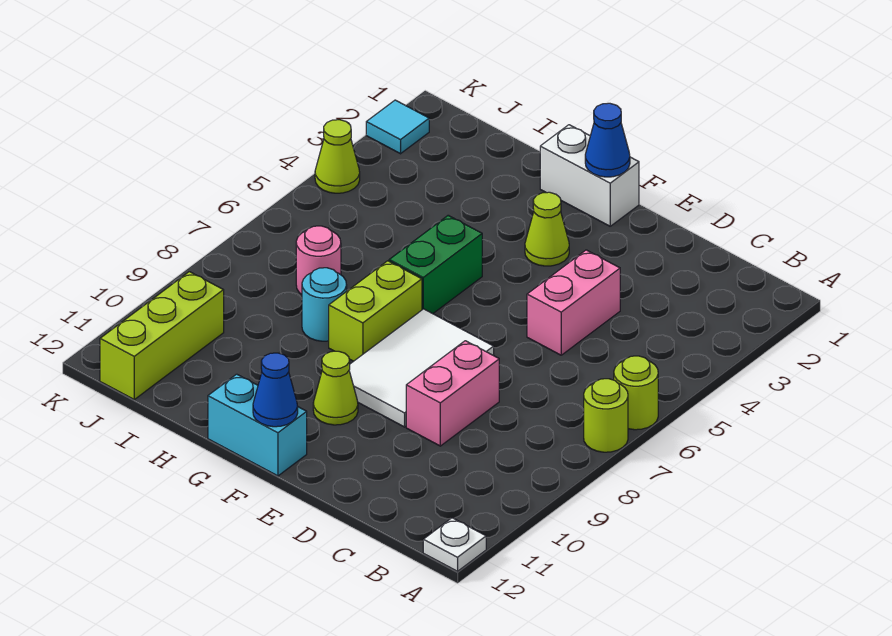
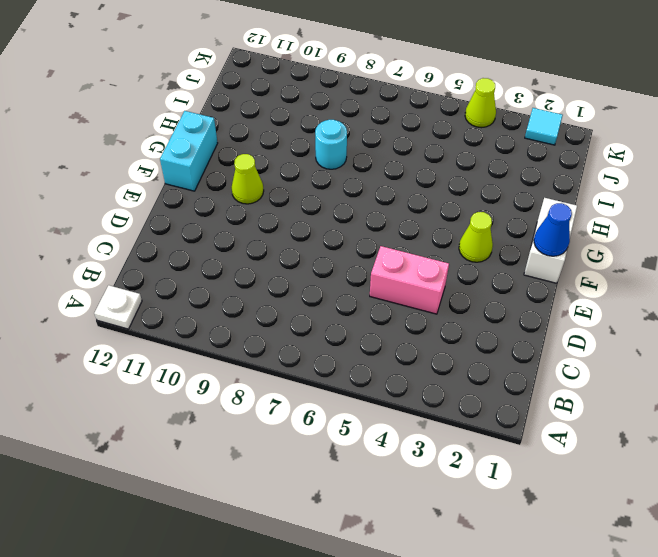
none -> lime round brick A6 level 1
none -> lime round brick A7 level 1
none -> pink brick D8:D9 level 1

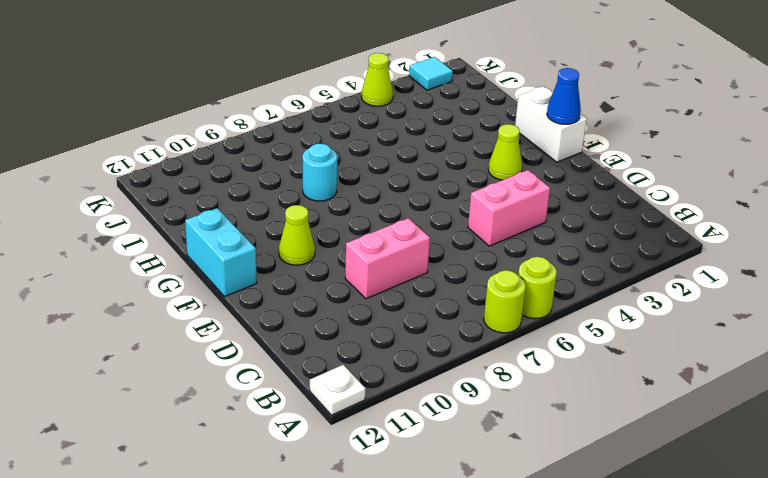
none -> white tile E7:F9 level 1
none -> green brick G5:G6 level 1
none -> lime brick G7:G8 level 1

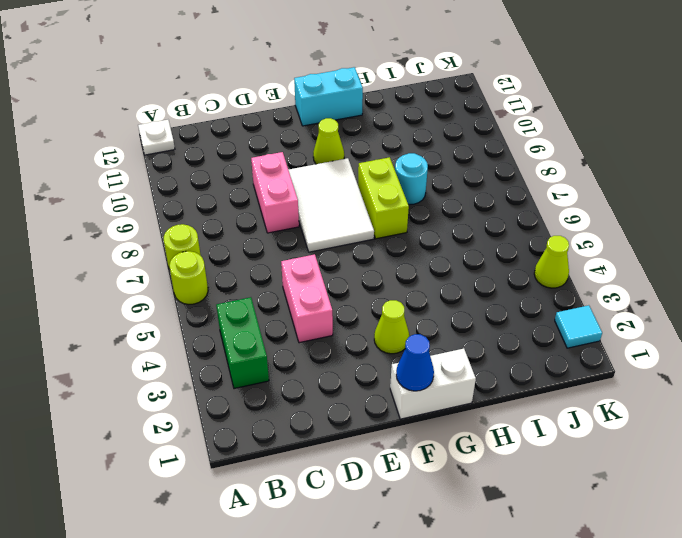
green brick B3:B4 level 1 -> green brick G5:G6 level 1
none -> pink round brick I7 level 1
none -> lime brick J10:J12 level 1
none -> blue cone F12 level 2

